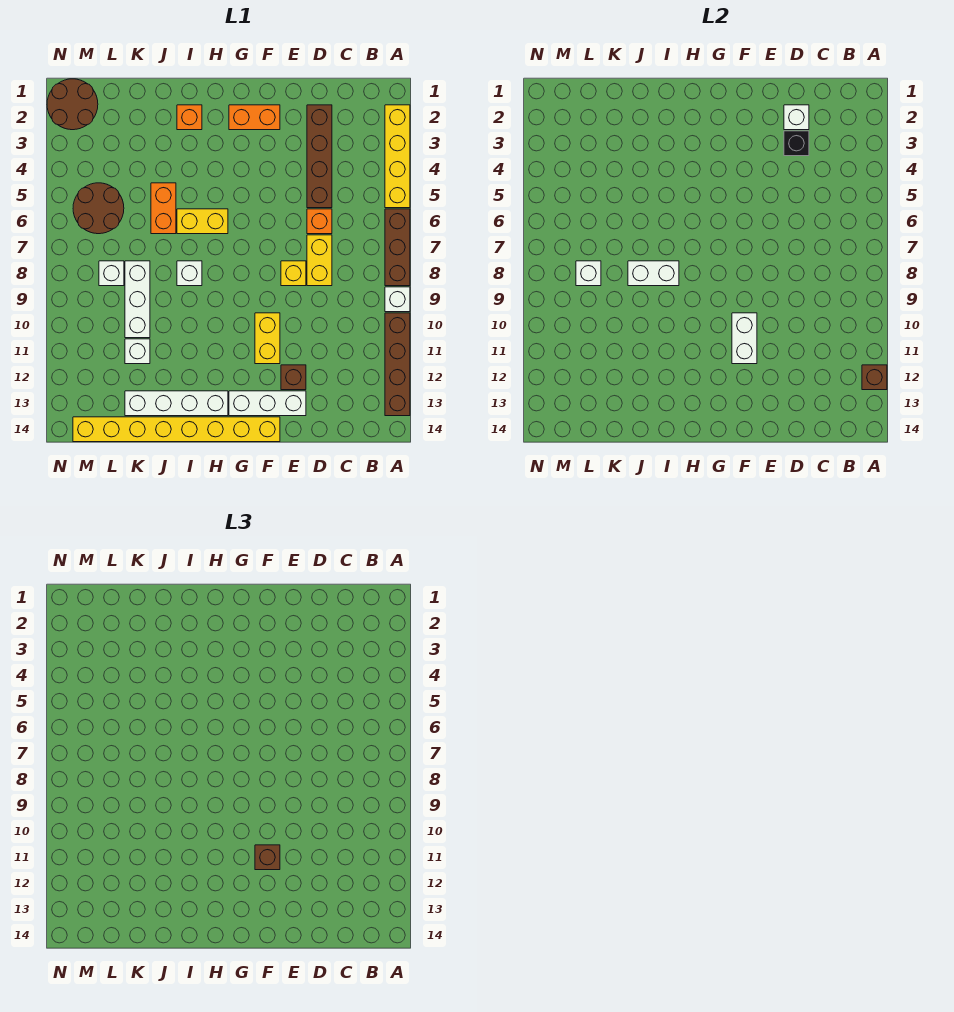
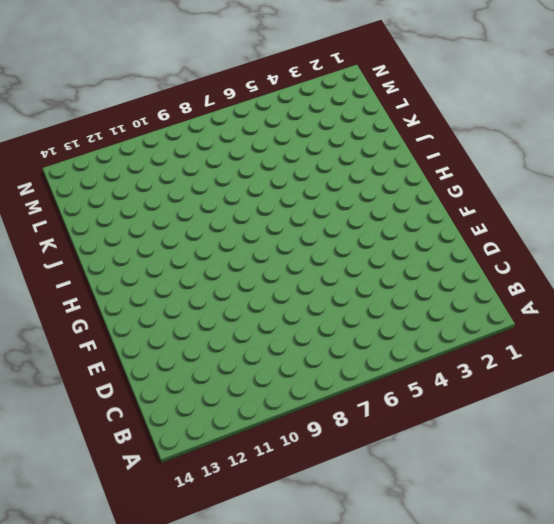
none -> yellow brick A2:A5 level 1
none -> brown brick A6:A8 level 1
none -> white brick A9 level 1
none -> brown brick A10:A13 level 1

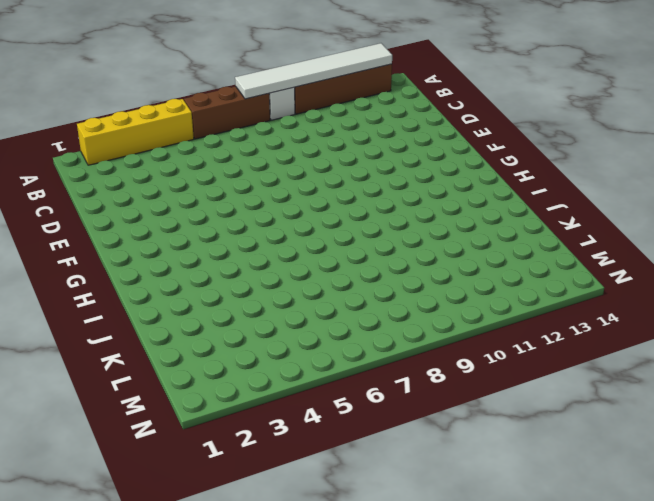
white tile A8:A13 level 2 -> brown brick A12 level 2
none -> brown brick D2:D5 level 1
none -> orange brick D6 level 1
none -> yellow brick D7:D8 level 1
none -> yellow brick E8 level 1

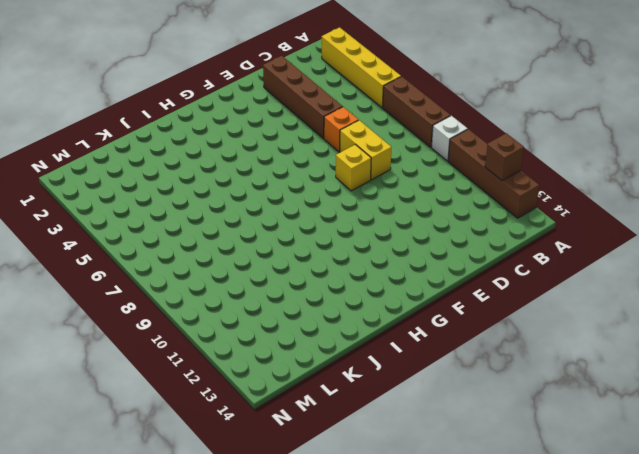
none -> brown brick E12 level 1
none -> white brick E13:G13 level 1
none -> orange brick F2:G2 level 1
none -> yellow brick F10:F11 level 1

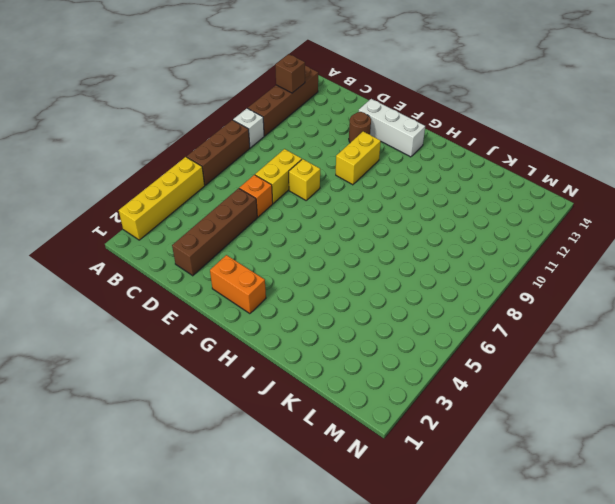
brown round brick E12 level 1 -> brown brick E12 level 1
none -> yellow brick F14:M14 level 1
none -> yellow brick H6:I6 level 1
none -> white brick H13:K13 level 1
none -> orange brick I2 level 1

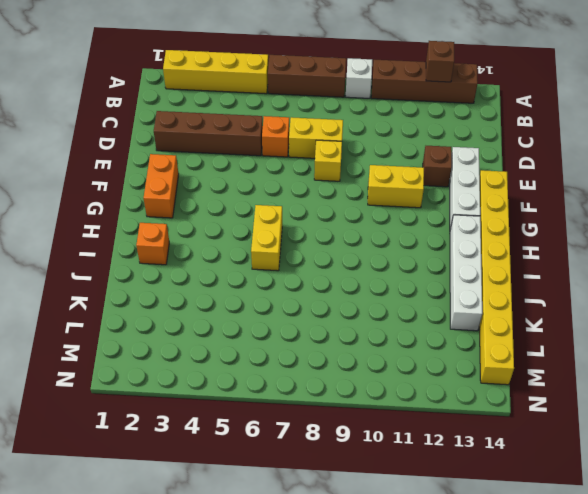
none -> white brick I8 level 1
none -> orange brick J5:J6 level 1
none -> white brick K8:K10 level 1
none -> white brick K11 level 1

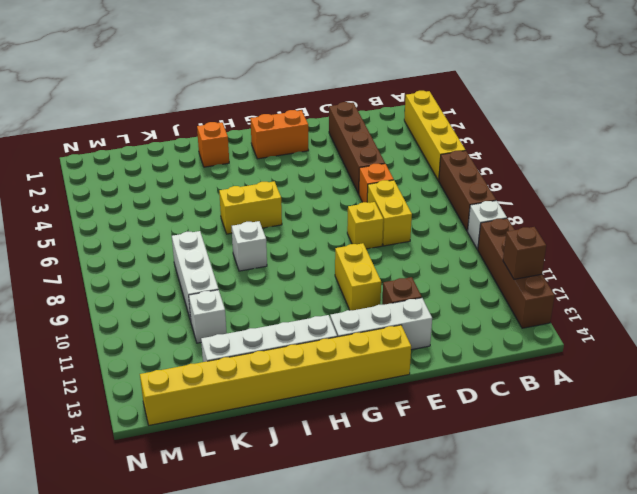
none -> orange brick J5:J6 level 1
none -> brown round brick L5:M6 level 1
none -> white brick L8 level 1
none -> brown round brick M1:N2 level 1

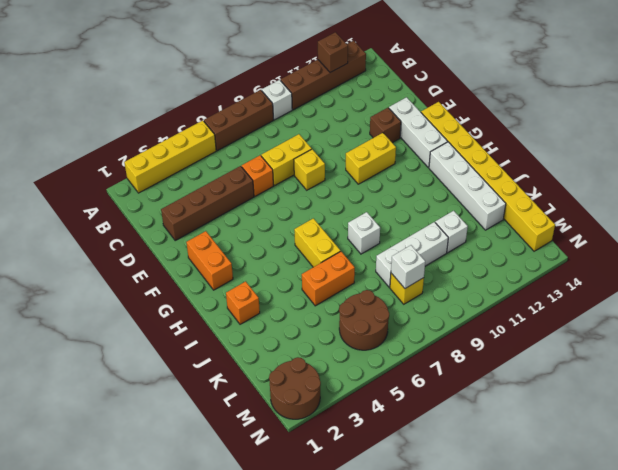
yellow brick L8 level 1 -> white brick L8 level 1
none -> white brick D2 level 2
none -> black brick D3 level 2
none -> white brick F10:F11 level 2
none -> white brick I8:J8 level 2

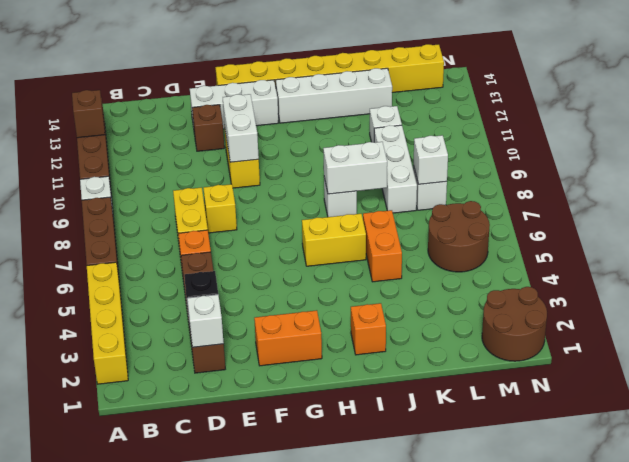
none -> brown brick F11 level 3

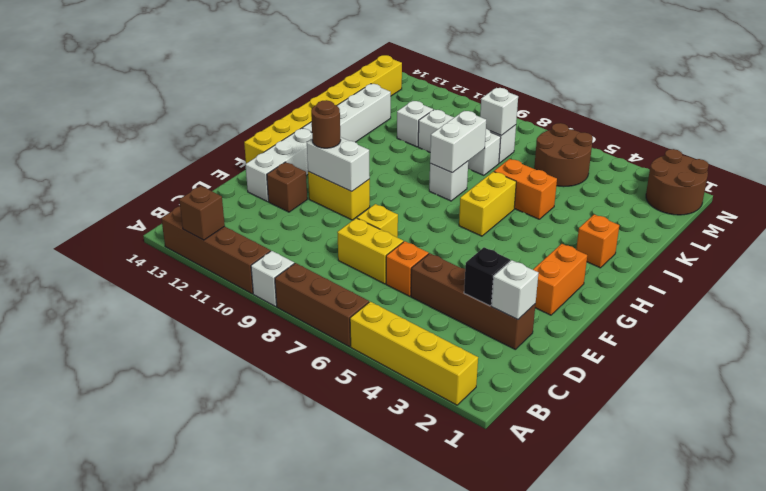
brown round brick F11 level 3 -> brown brick F11 level 3

